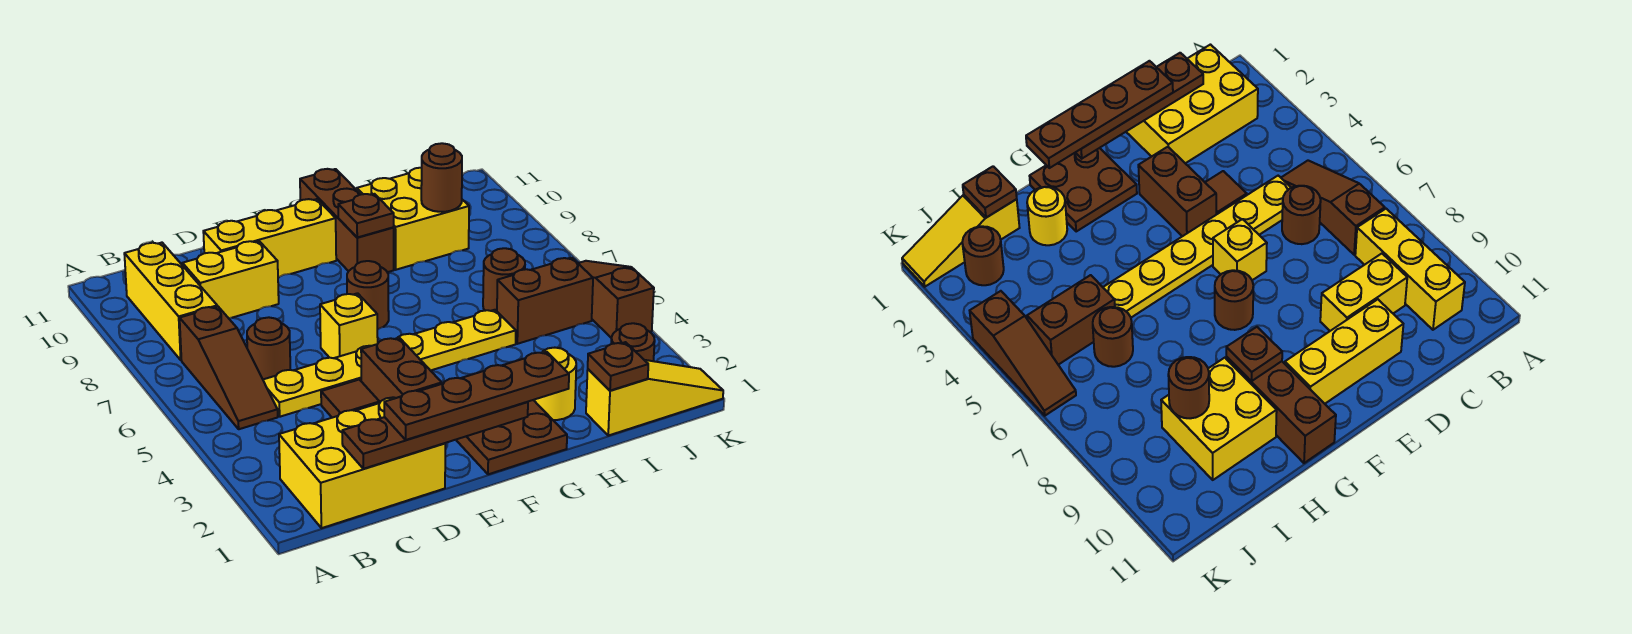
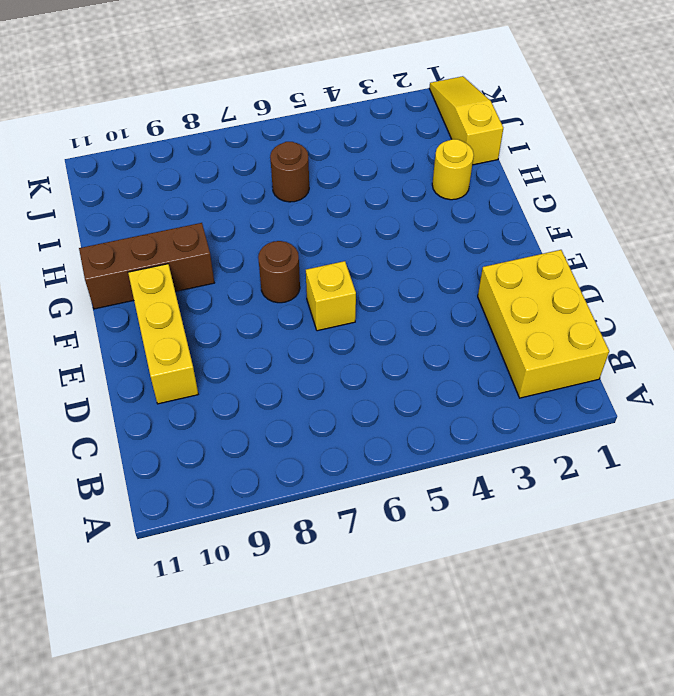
none -> brown slope B5:B7 level 1 top 7
none -> yellow brick B8:B10 level 1
none -> yellow plate C5:H5 level 1

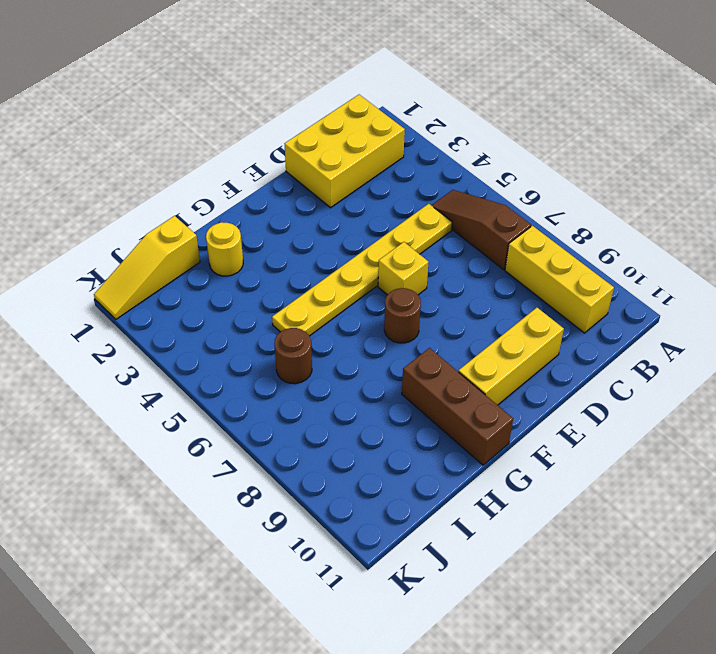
none -> brown round brick C6 level 1
none -> yellow brick C9:D9 level 1
none -> brown tile D4 level 1

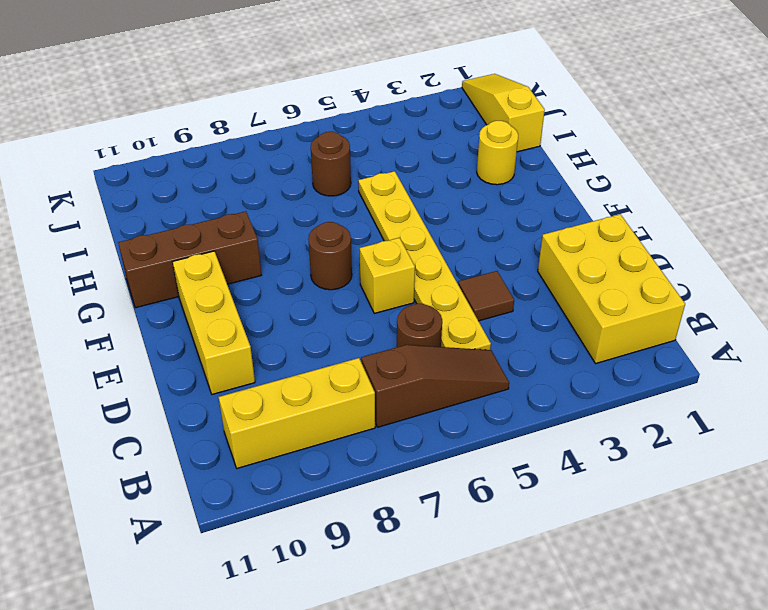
none -> yellow brick C9:D9 level 1
none -> brown brick E3:E4 level 1
none -> brown plate F1:G2 level 1

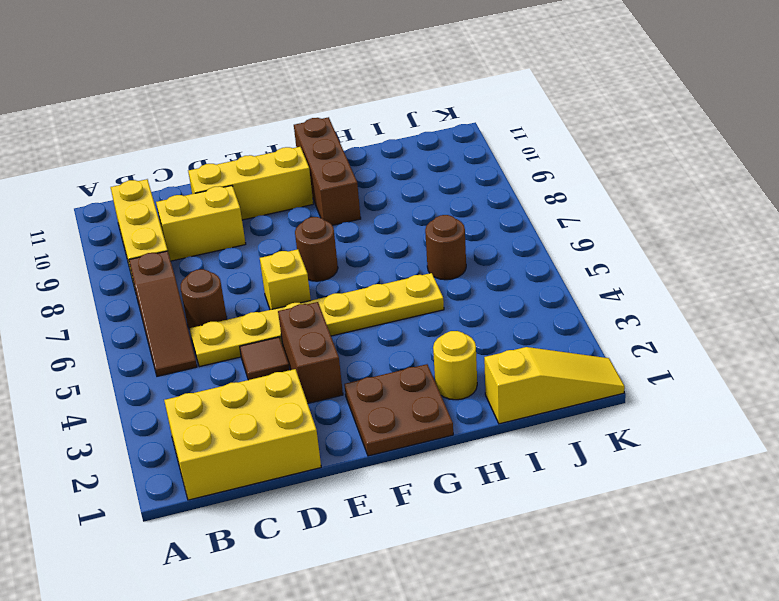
none -> yellow brick H9:I10 level 1
none -> brown brick I5:J5 level 1
none -> brown round brick J2 level 1

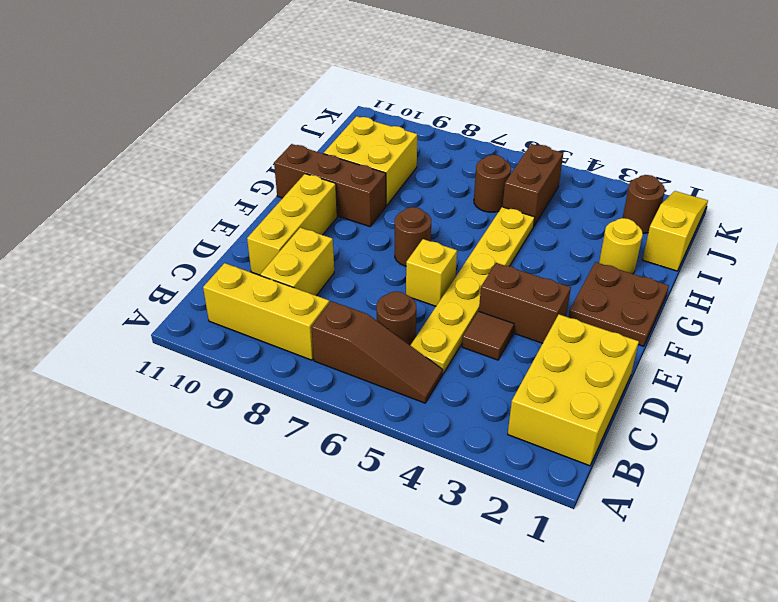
none -> brown slope K4:K6 level 1 top 4
none -> brown plate C1:F1 level 2
none -> brown plate G9 level 2

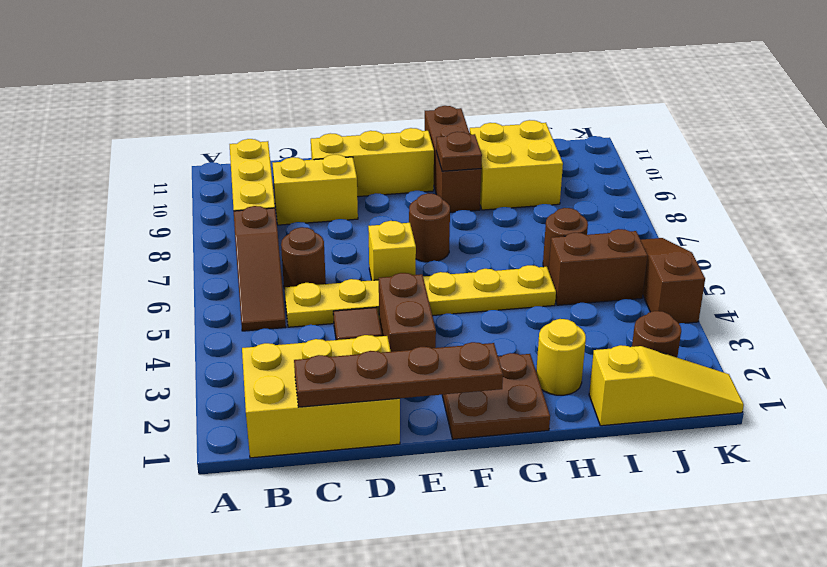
none -> brown plate I1 level 2
none -> brown round brick I9 level 2
none -> brown plate D1:G1 level 3

